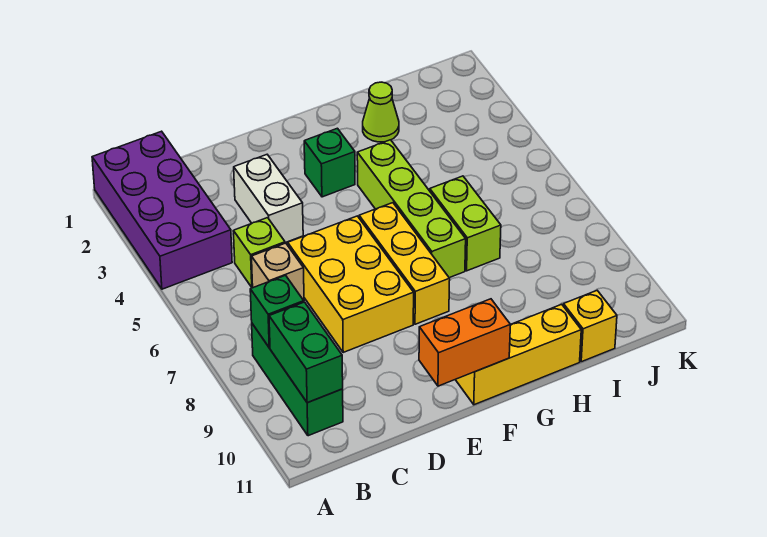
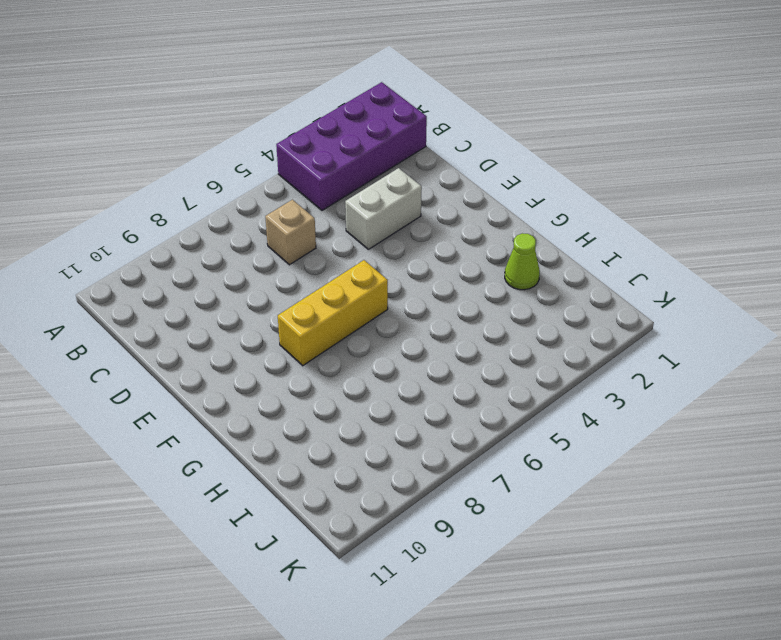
none -> green brick B8:B10 level 1
none -> lime brick C5 level 1
none -> yellow brick D6:E8 level 1

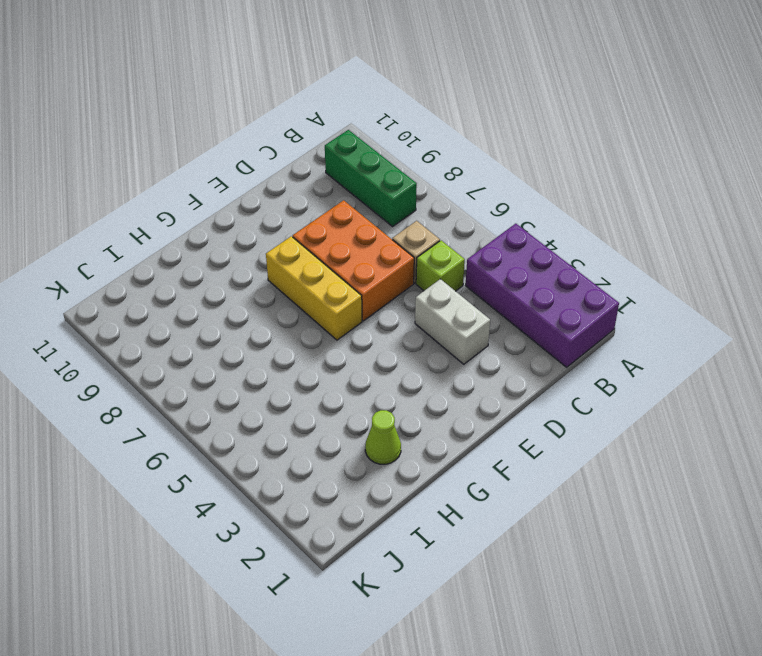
orange brick D6:E8 level 1 -> yellow brick D6:E8 level 1
none -> green brick F3 level 1
none -> yellow brick F11:H11 level 1
none -> lime brick G4:G7 level 1

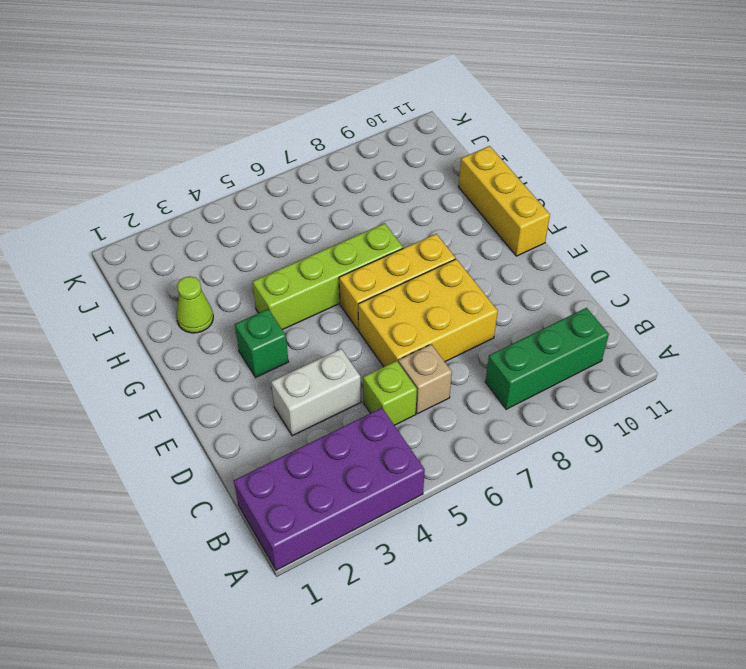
none -> lime brick H6:H7 level 1
none -> yellow brick I11 level 1
none -> green brick B8 level 2

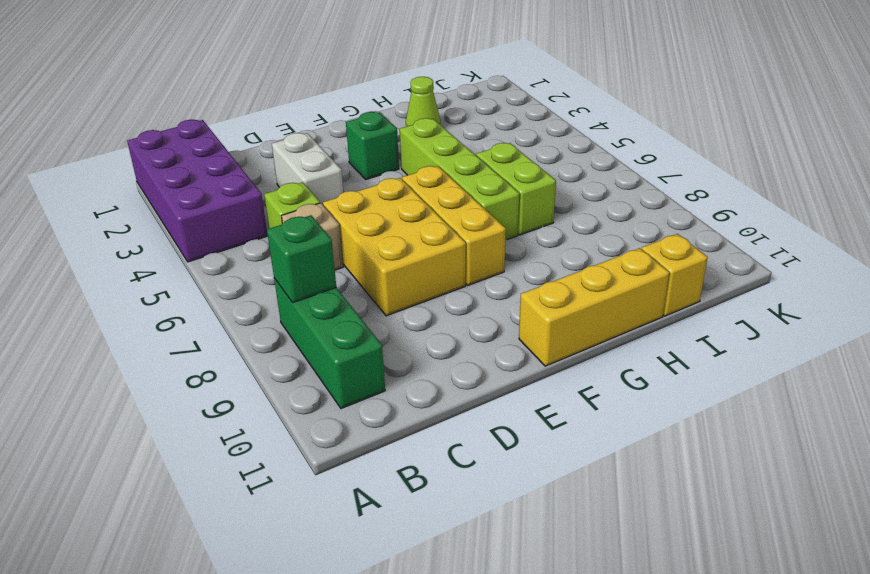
none -> green brick B9:B10 level 2
none -> orange brick E11:F11 level 2

